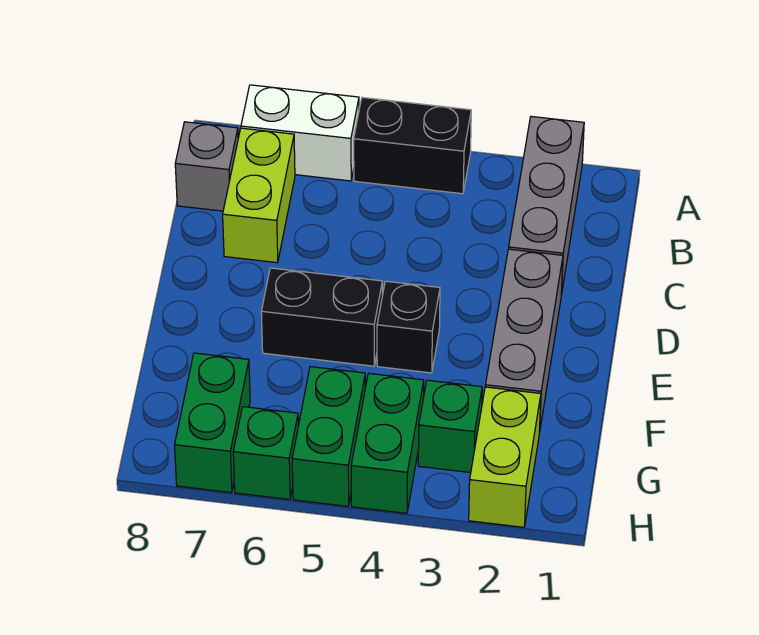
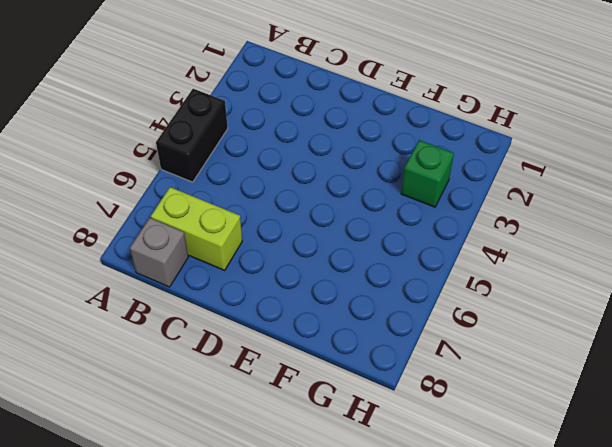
none -> grey brick A2:C2 level 1
none -> white brick A6:A7 level 1
none -> grey brick D2:F2 level 1

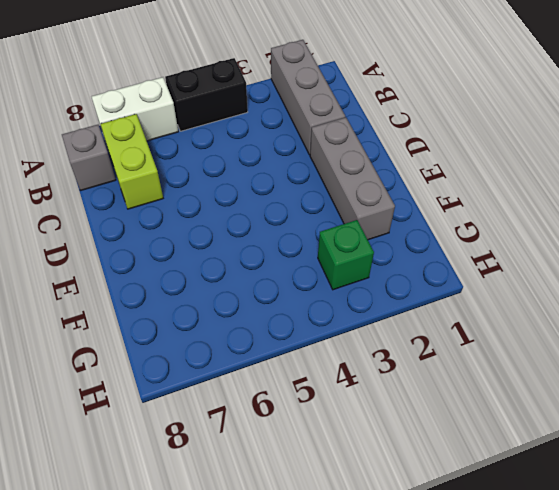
none -> black brick E4 level 1
none -> black brick E5:E6 level 1
none -> lime brick G2:H2 level 1

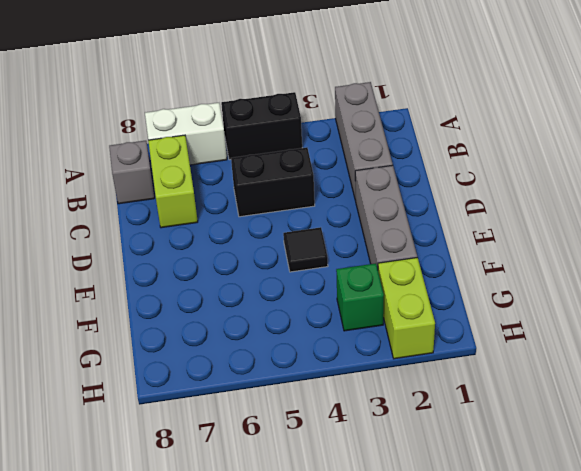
black brick C4:C5 level 1 -> black brick E5:E6 level 1
black tile E4 level 1 -> black brick E4 level 1
none -> green brick G4:H4 level 1
none -> green brick G5:H5 level 1
none -> green brick G7:H7 level 1

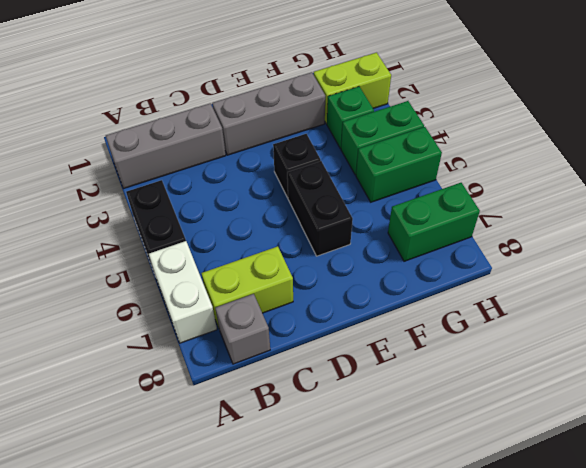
none -> green brick H6 level 1

